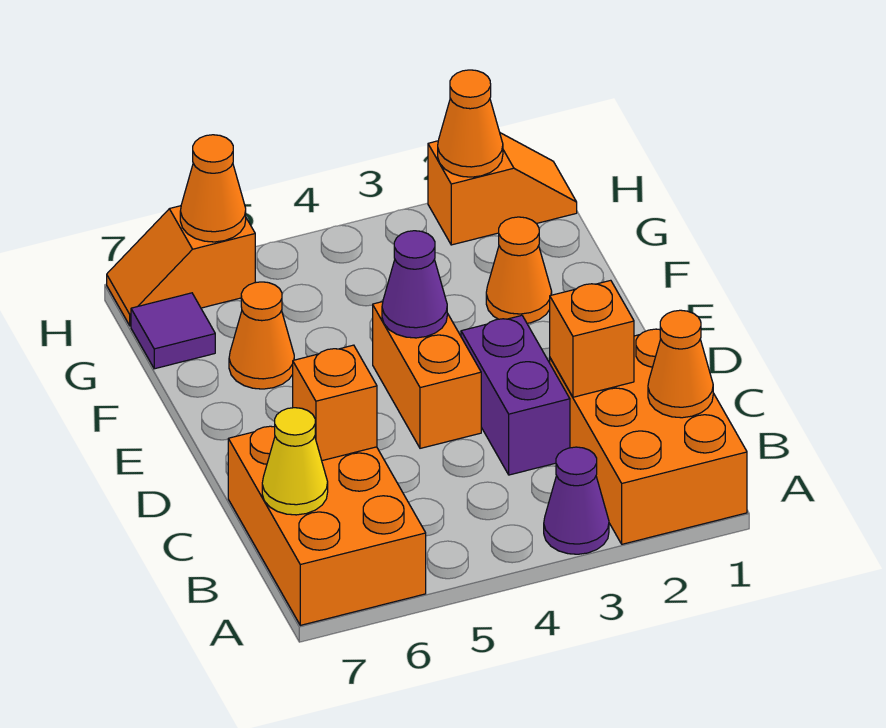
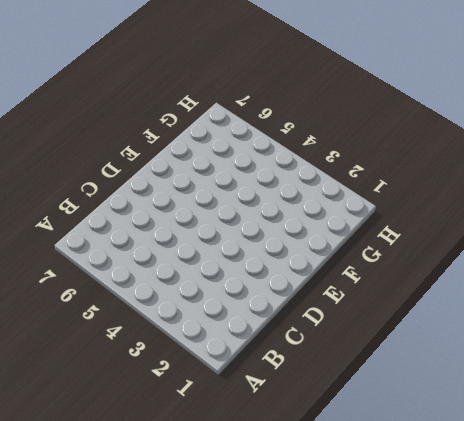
none -> orange brick A1:C2 level 1
none -> purple cone A3 level 1
none -> orange brick A6:C7 level 1

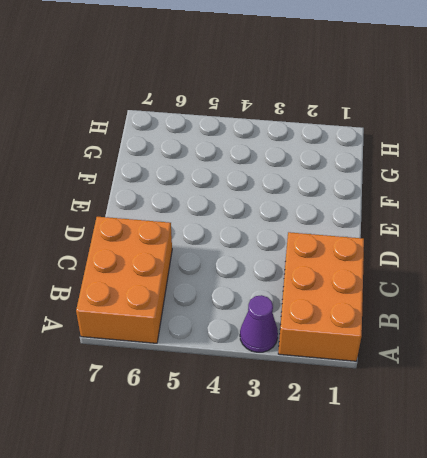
none -> purple brick C3:D3 level 1
none -> orange brick D4:E4 level 1
none -> orange cone F2 level 1

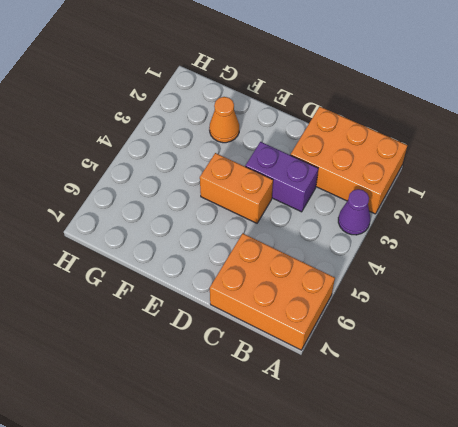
none -> orange cone F6 level 1
none -> purple tile G7 level 1
none -> orange slope H1:H2 level 1 top 2

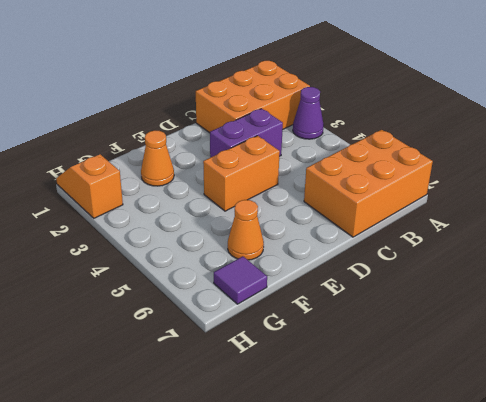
none -> orange slope H6:H7 level 1 top 6
none -> orange cone B1 level 2
none -> yellow cone B7 level 2

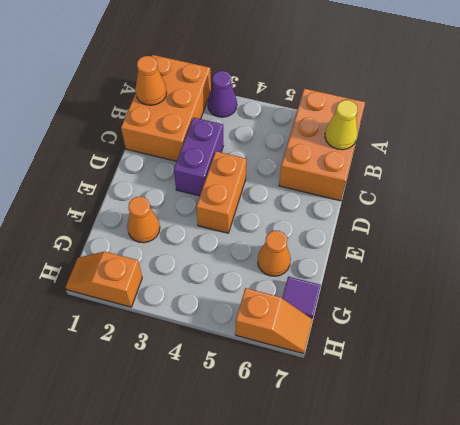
none -> orange brick C2 level 2
none -> orange brick C6 level 2
none -> purple cone E4 level 2

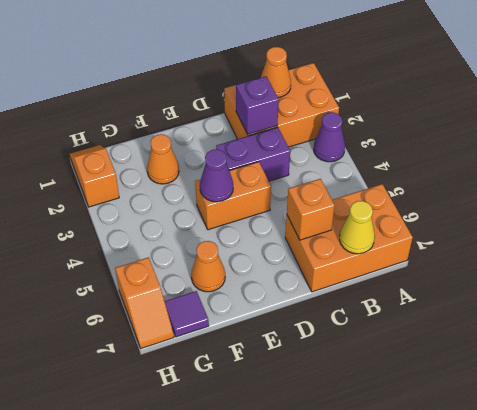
purple brick C2 level 2 -> orange brick C2 level 2
none -> orange cone H2 level 2
none -> orange cone H6 level 2

